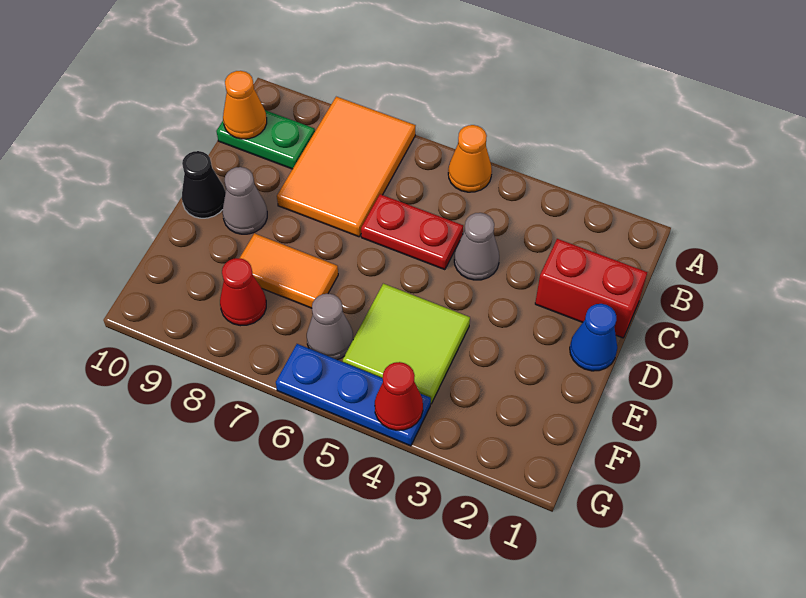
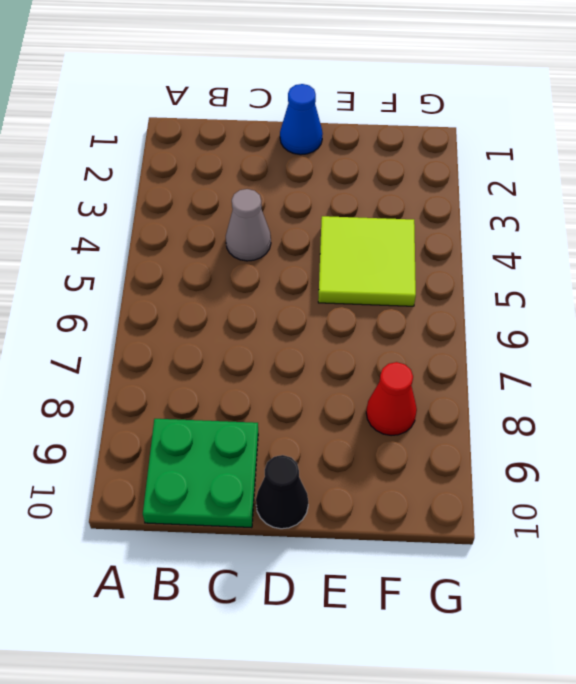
green plate B9:C10 level 1 -> green plate B9:B10 level 1
none -> orange cone A5 level 1
none -> orange tile A7:C8 level 1
none -> red brick C1:C2 level 1

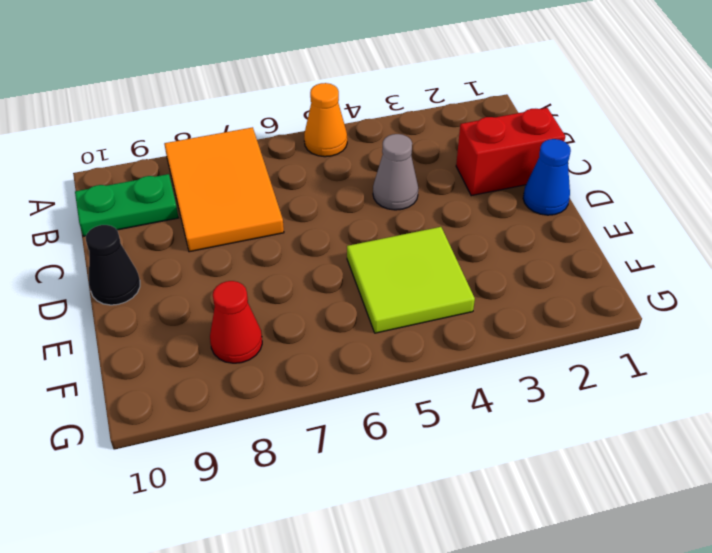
none -> red plate C5:C6 level 1
none -> grey cone D9 level 1
none -> orange tile E7:E8 level 1

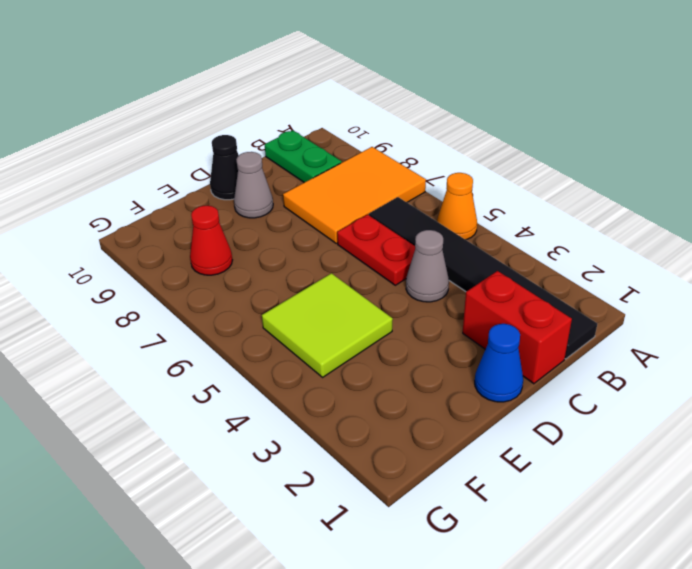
black tile B1:B6 level 1 -> none
none -> orange tile E7:E8 level 1
none -> grey cone F6 level 1
none -> blue plate G4:G6 level 1

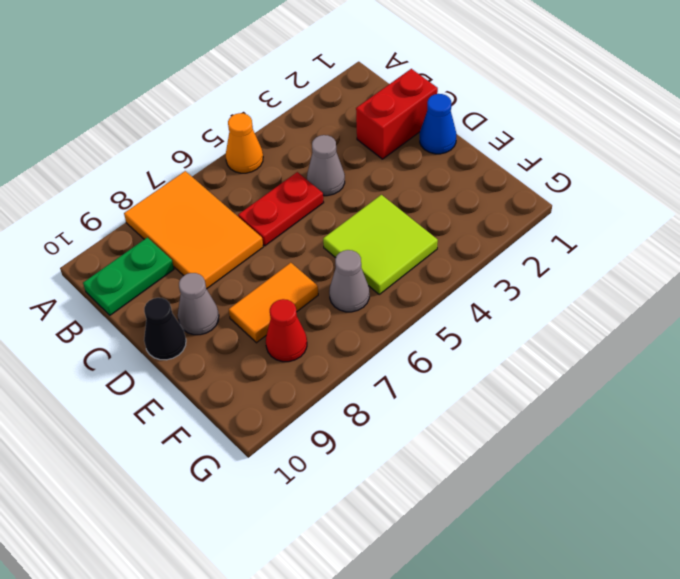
none -> blue plate G4:G6 level 1
none -> orange cone B10 level 2
none -> red cone G4 level 2

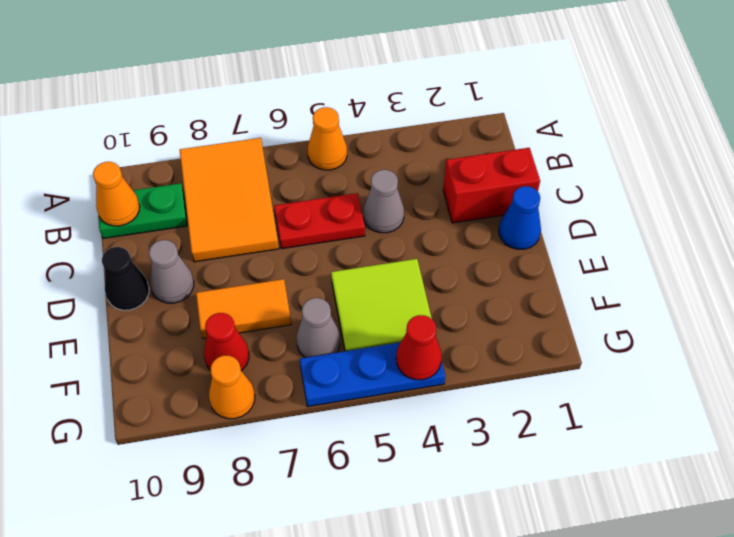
orange cone G8 level 1 -> none

